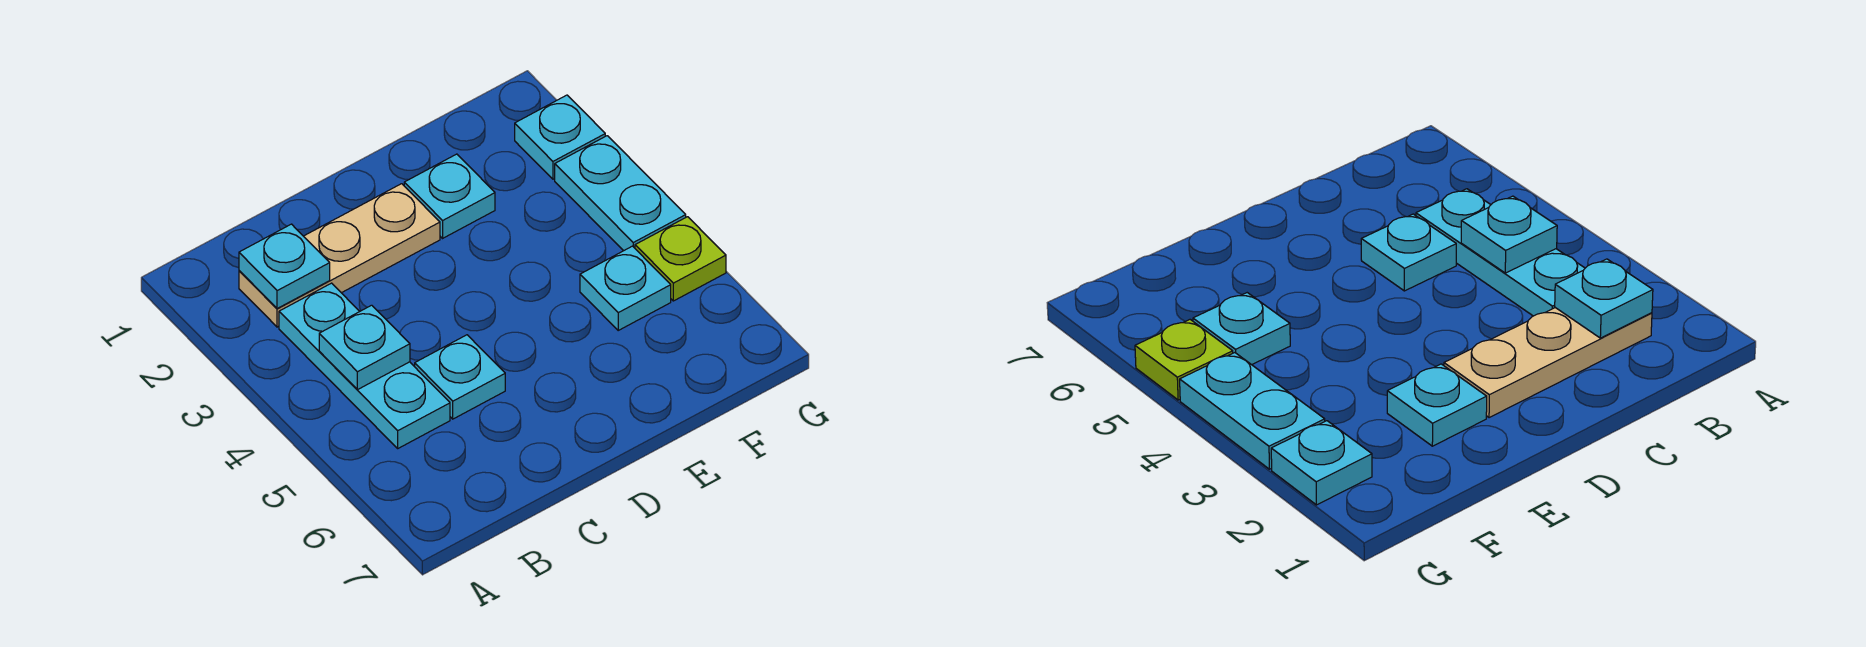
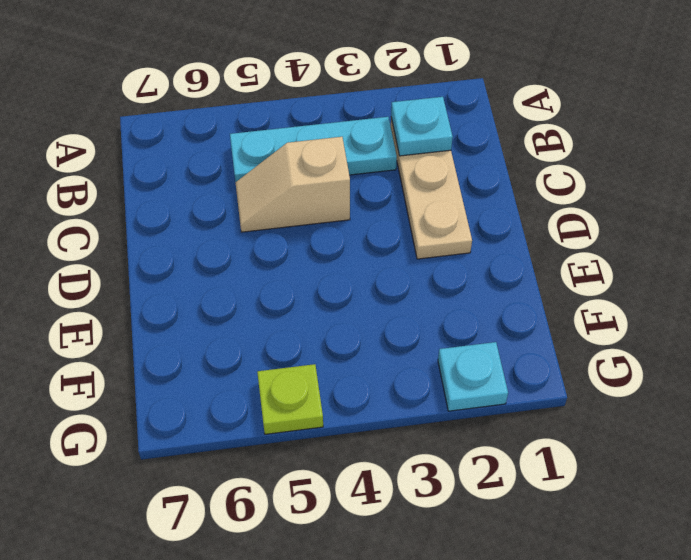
tan slope C4:C5 level 1 top 4 -> cyan plate C5 level 1
none -> cyan plate E2 level 1
none -> cyan plate F5 level 1

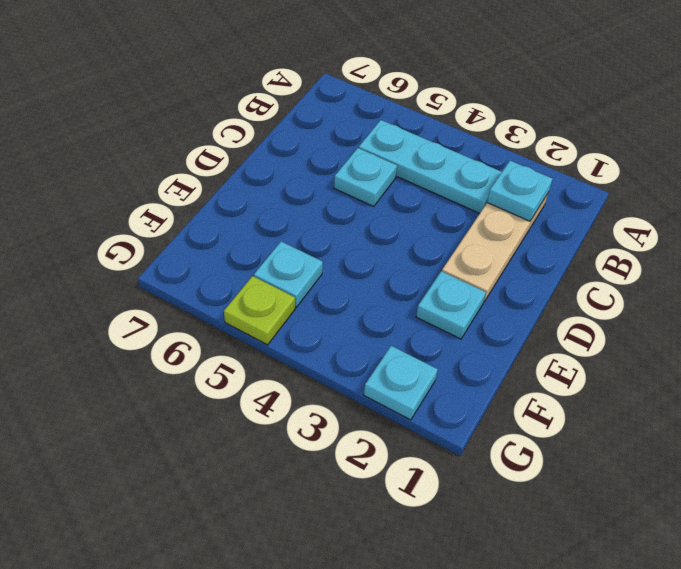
none -> cyan plate G3:G4 level 1
none -> cyan plate B4 level 2

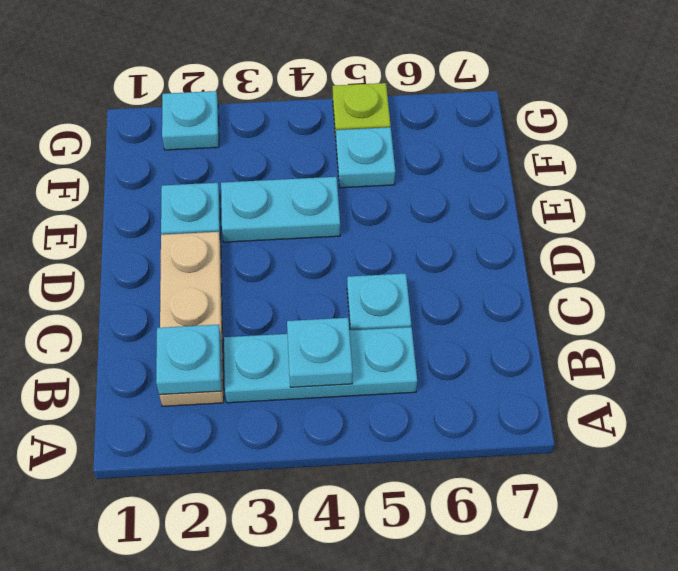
cyan plate E3:E4 level 1 -> cyan plate G3:G4 level 1

